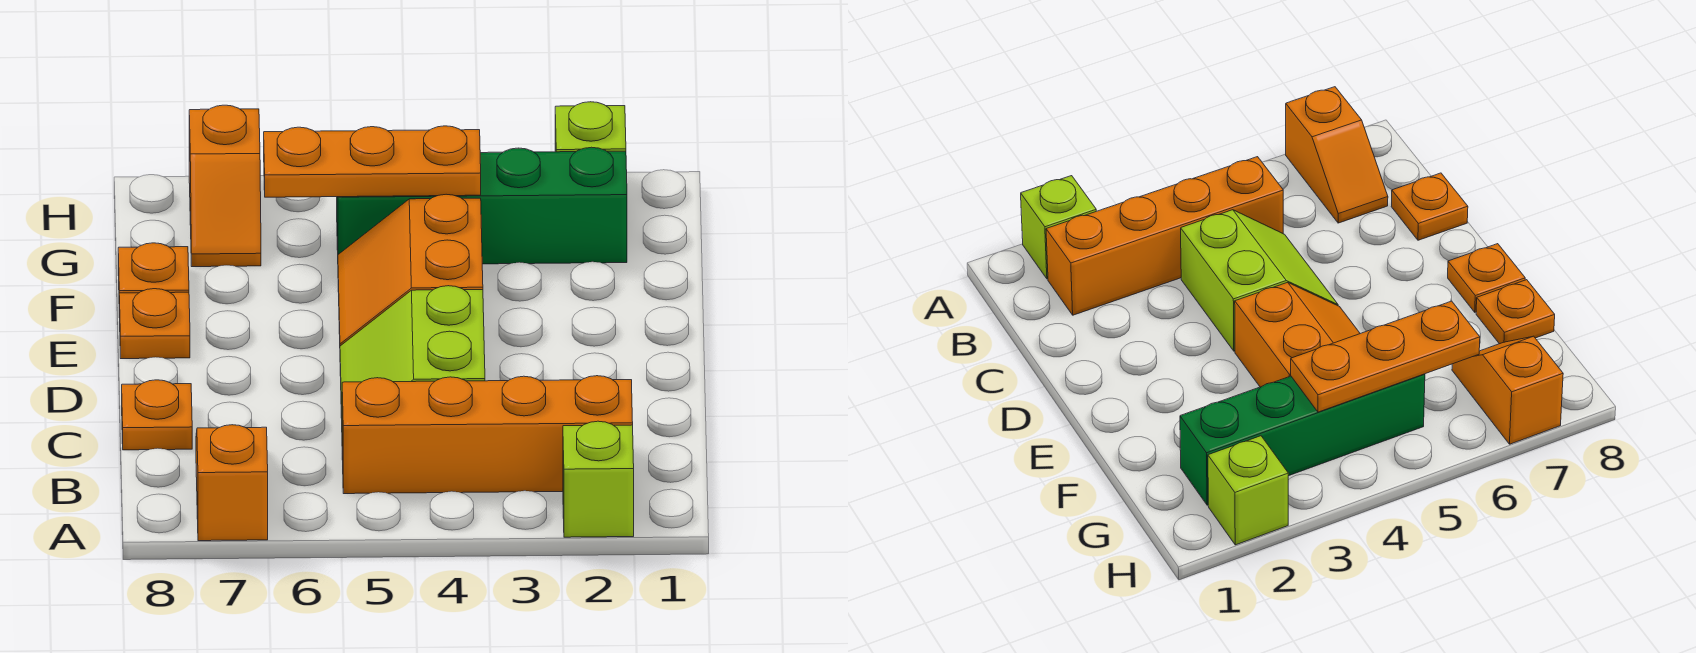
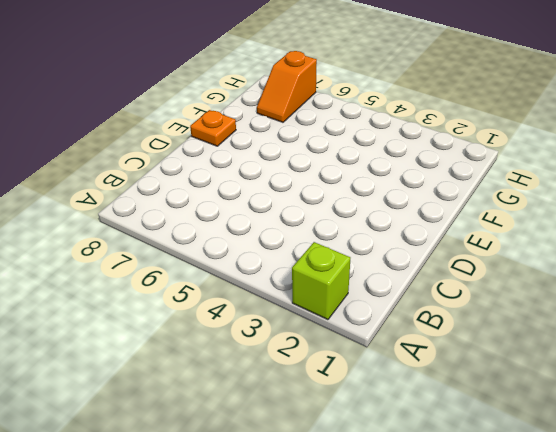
none -> orange slope A7:B7 level 1 top A
none -> orange brick B2:B5 level 1
none -> lime slope C4:D5 level 1 top 4

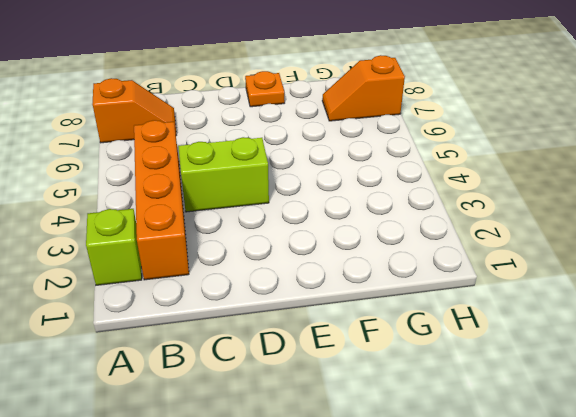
none -> orange plate C8 level 1
none -> orange slope E4:F5 level 1 top 4
none -> orange plate F8 level 1

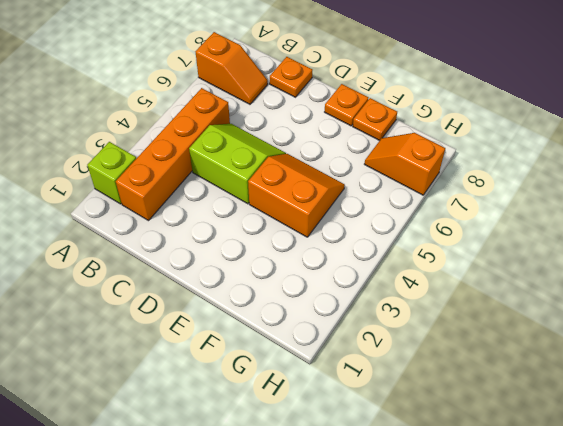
none -> green brick G2:G5 level 1
none -> lime brick H2 level 1
none -> orange plate G4:G6 level 2

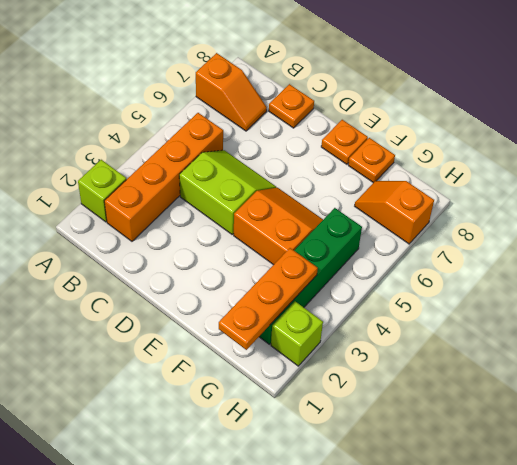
orange plate G1:G3 level 2 -> orange plate G4:G6 level 2

